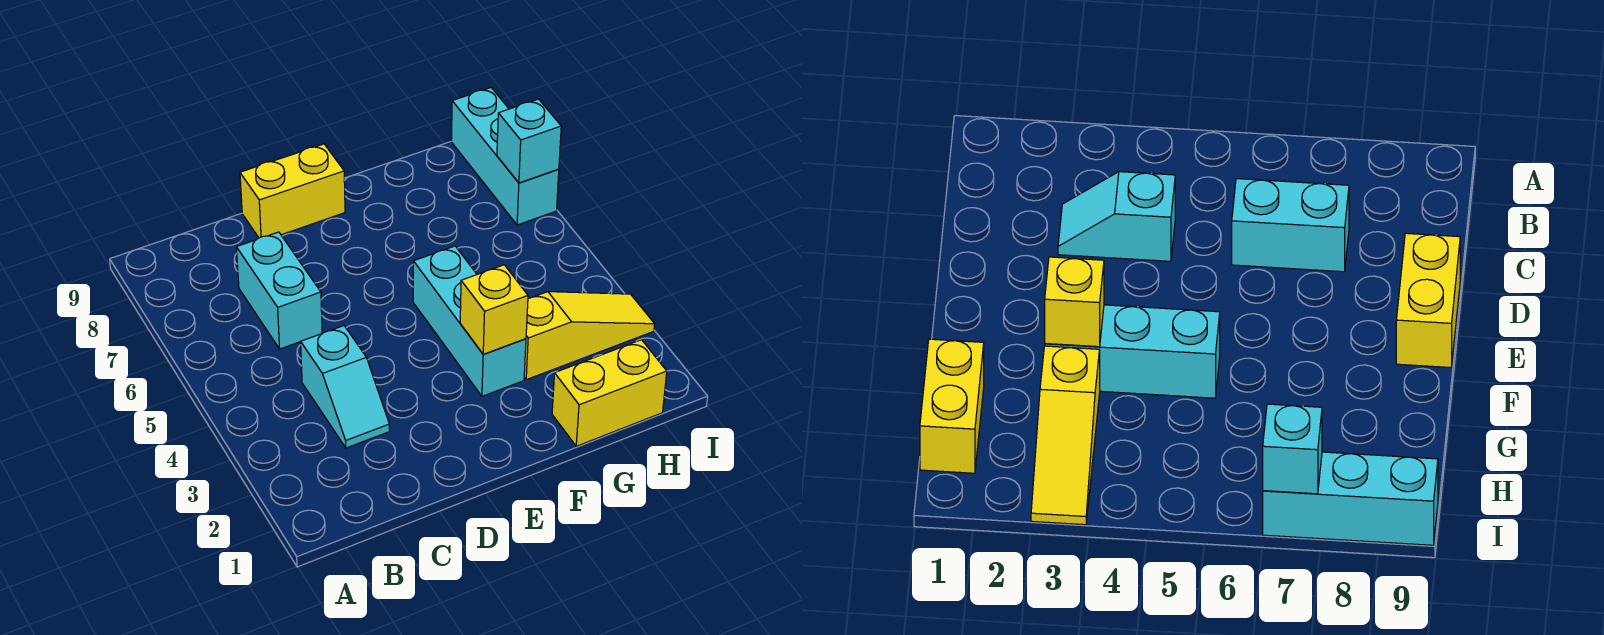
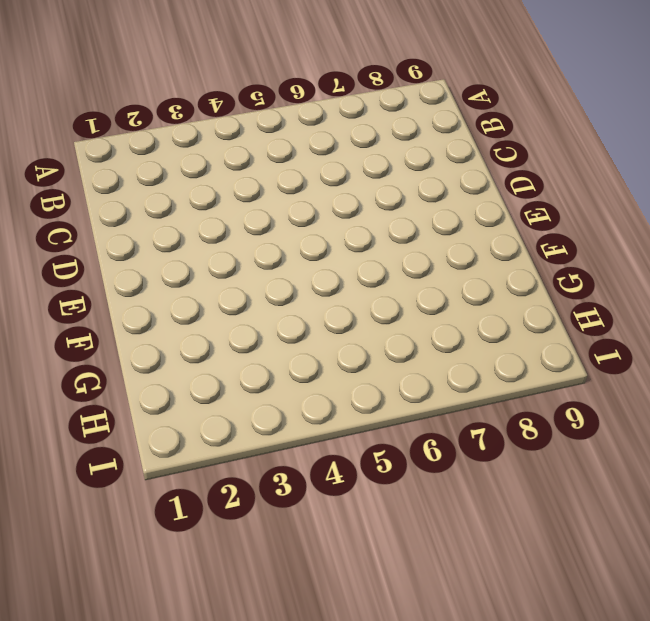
none -> cyan slope C3:C4 level 1 top 4
none -> cyan brick C6:C7 level 1

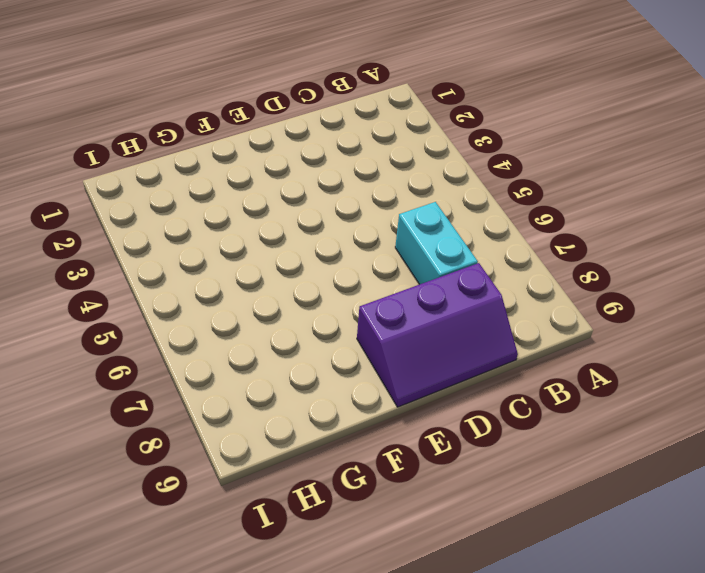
purple slope C8:E9 level 1 top 8 -> yellow brick D9:E9 level 1
none -> cyan slope C3:C4 level 1 top 4
none -> cyan brick F3:F5 level 1

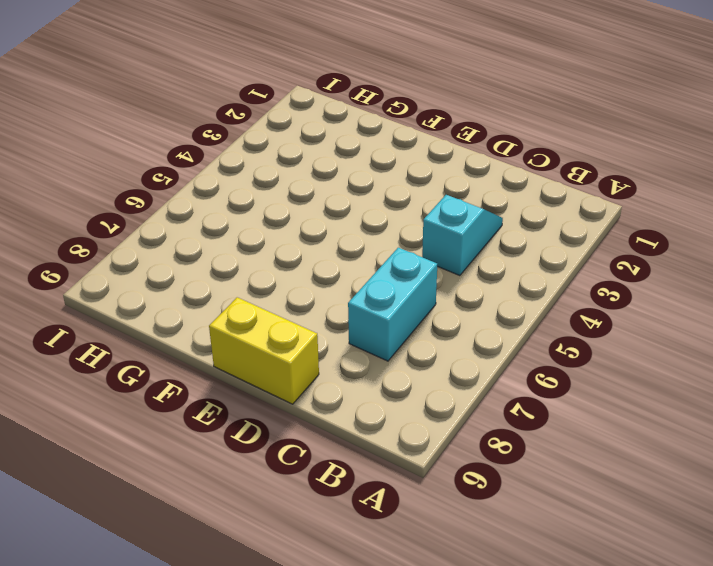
none -> cyan brick F3:F5 level 1
none -> yellow brick G1:H1 level 1

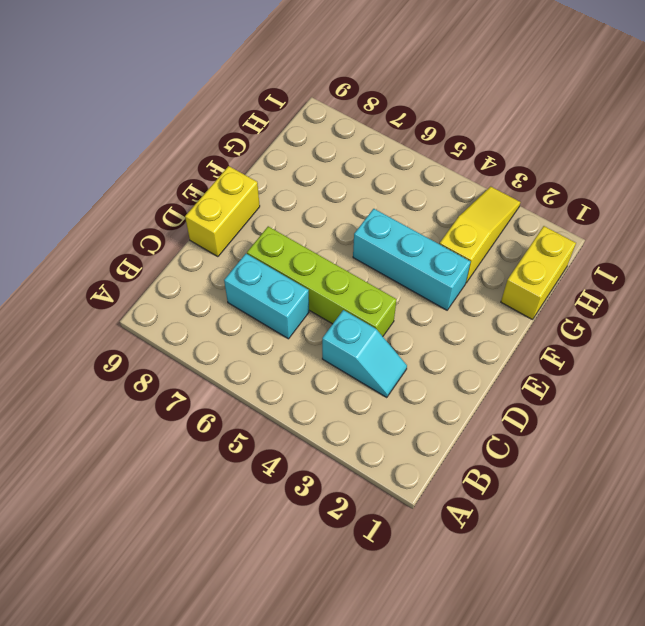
lime brick D4:D7 level 1 -> none
none -> cyan brick I7:I9 level 1
none -> yellow brick F3 level 2

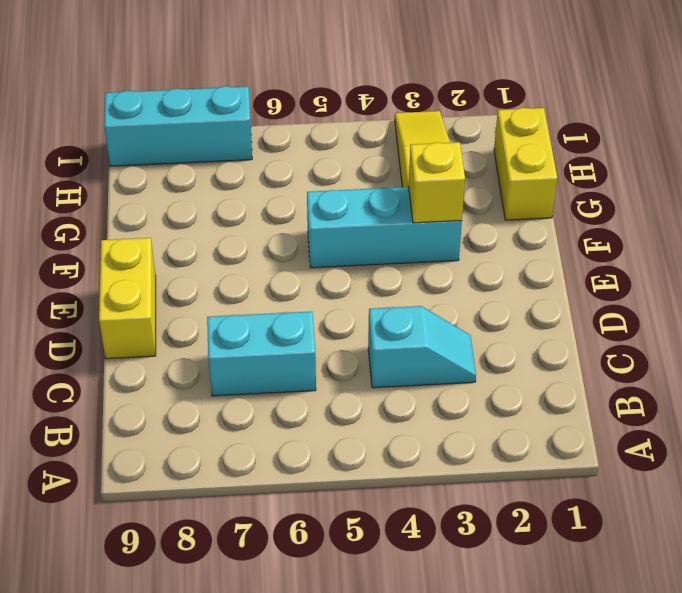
none -> cyan brick I7 level 2

